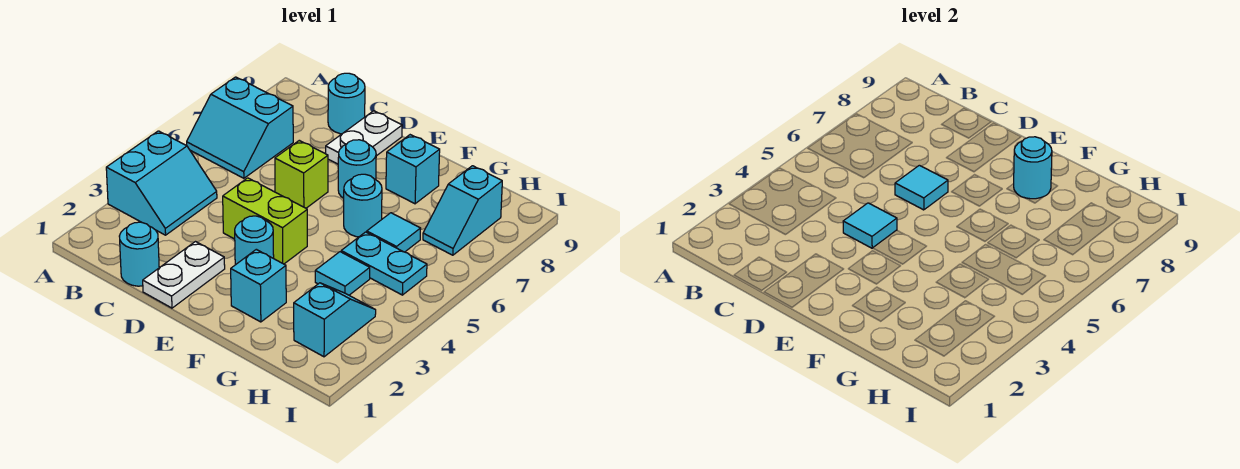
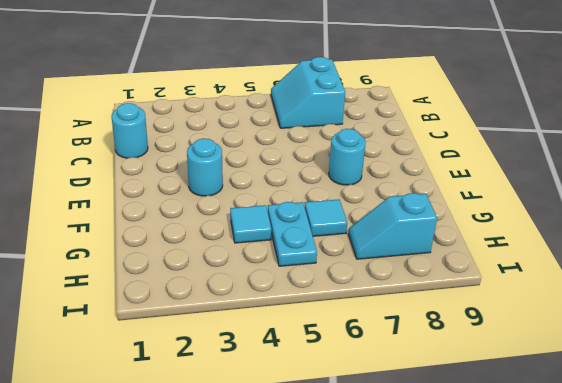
none -> cyan slope A3:B4 level 1 top A
none -> cyan round brick C9 level 1
none -> white plate D1:D2 level 1

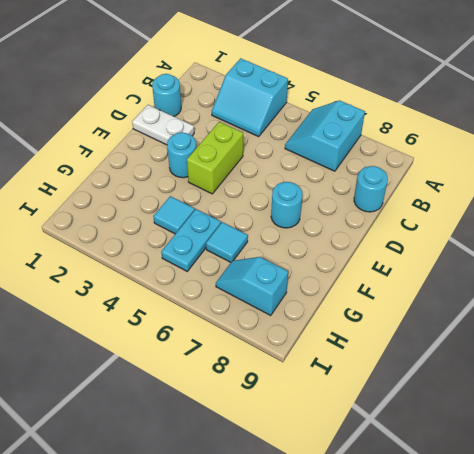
none -> lime brick D6 level 1
none -> white plate D8:D9 level 1
none -> cyan brick F2 level 1

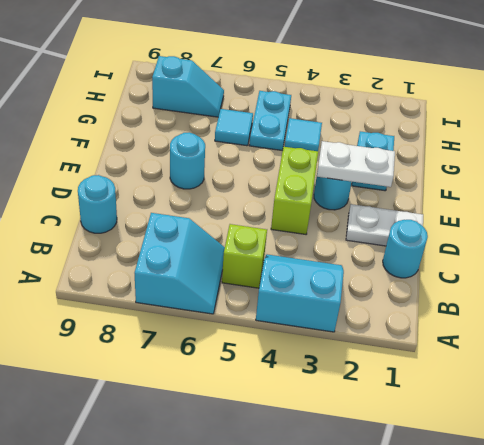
lime brick B5 level 1 -> lime brick D6 level 1
white plate E2:E3 level 2 -> white plate D8:D9 level 1
none -> cyan round brick F6 level 1
none -> cyan brick F8 level 1
none -> cyan slope H2:H3 level 1 top 2

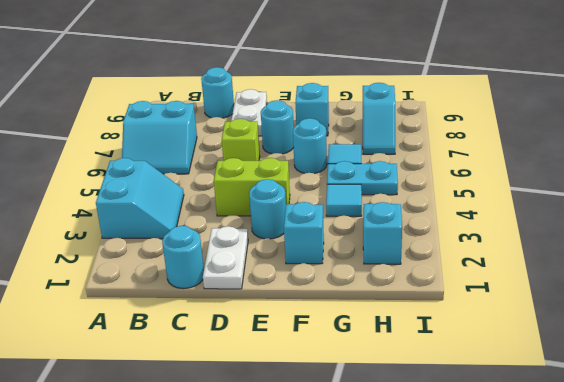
none -> cyan tile D4 level 2
none -> cyan tile D6 level 2
none -> cyan round brick F8 level 2

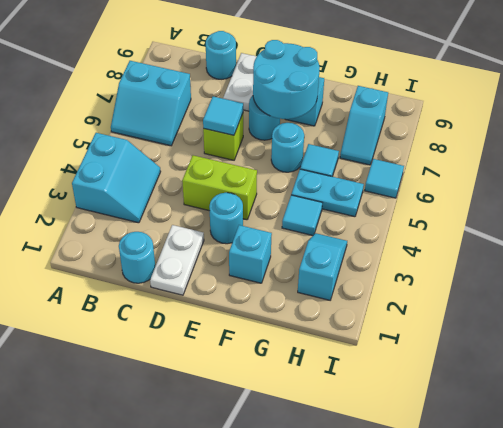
cyan round brick E7:F8 level 2 -> cyan round brick F8 level 2
cyan tile I6 level 1 -> cyan tile D4 level 2

